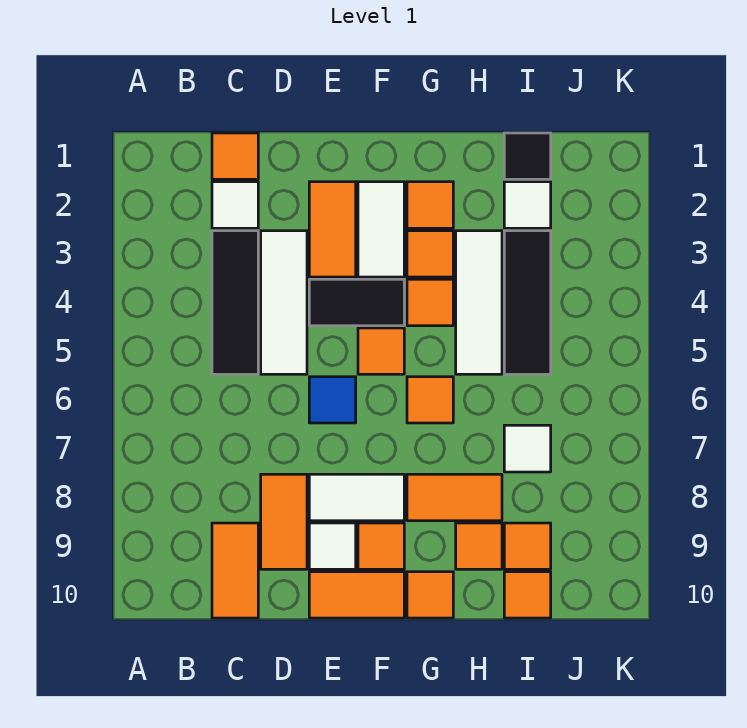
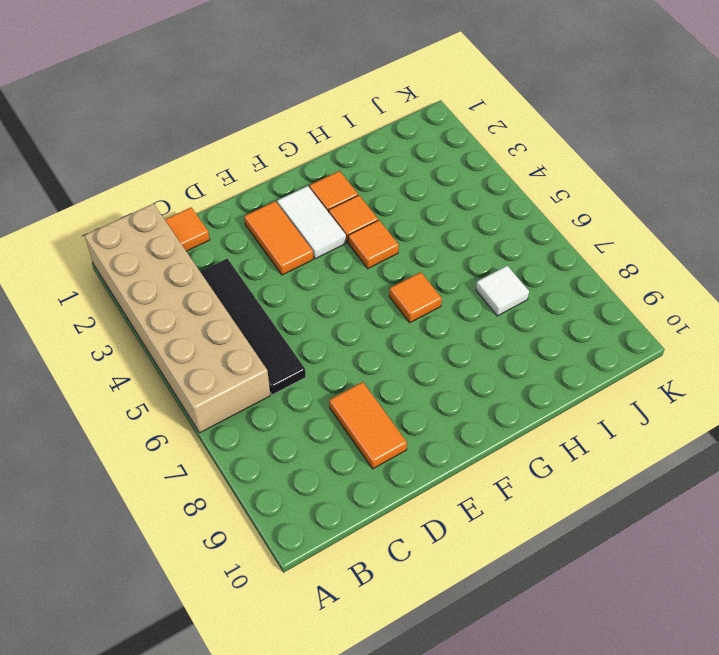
tan brick A1:B6 level 1 -> none
black tile C3:C6 level 1 -> black tile C3:C5 level 1
none -> white tile C2 level 1
none -> orange tile C9:C10 level 1
none -> white tile D3:D5 level 1

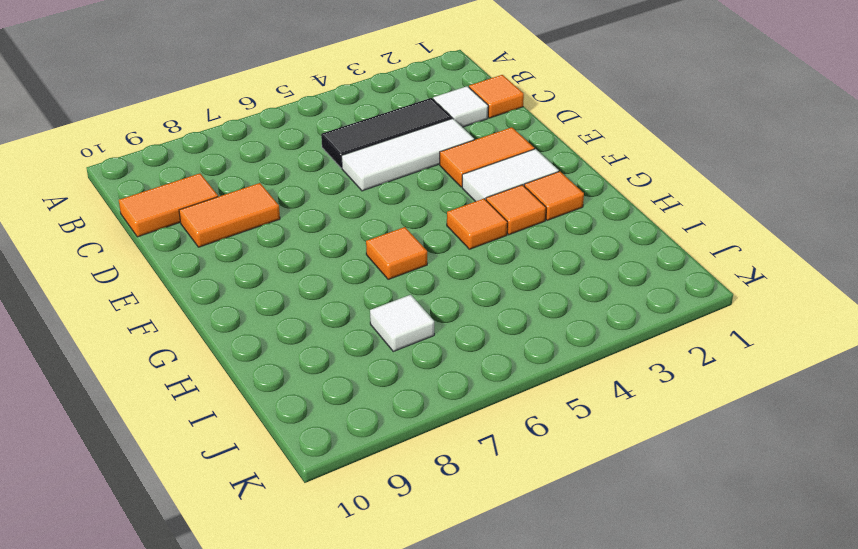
none -> black tile E4:F4 level 1
none -> blue tile E6 level 1
none -> white tile E8:F8 level 1

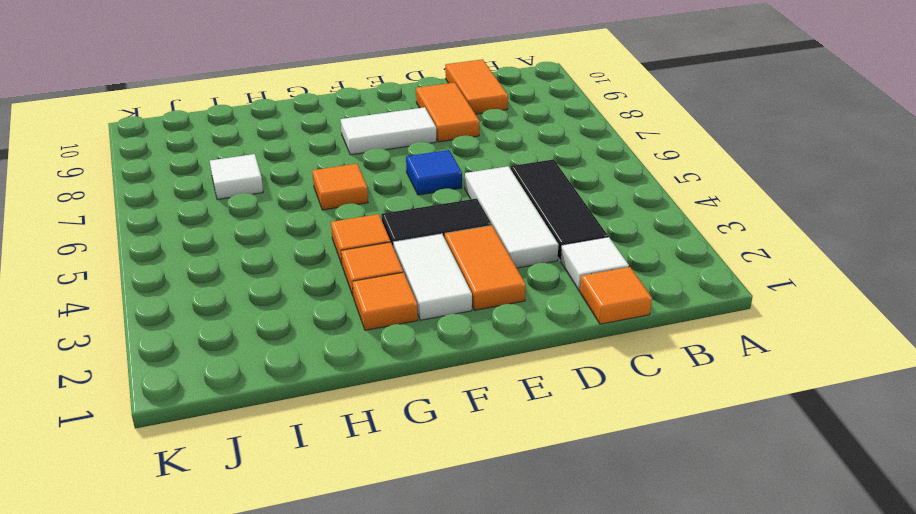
none -> white tile E9 level 1
none -> orange tile E10:F10 level 1
none -> orange tile F5 level 1

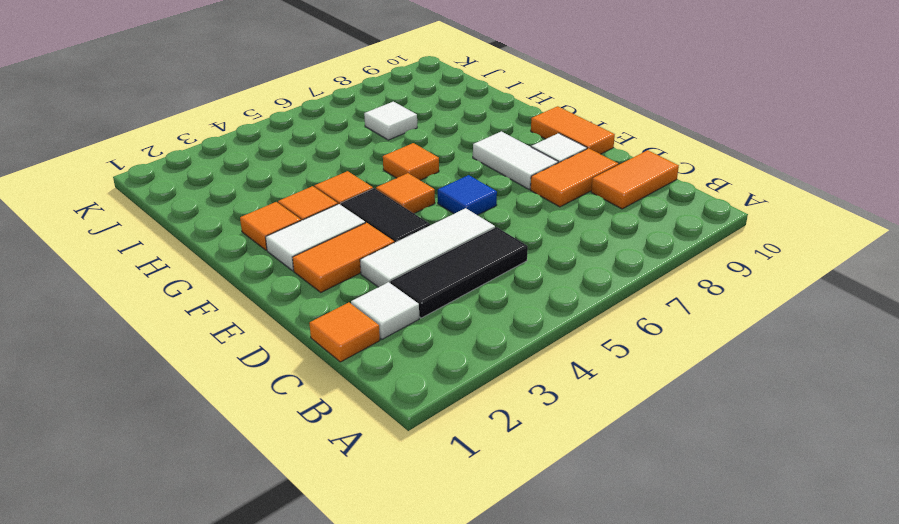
none -> orange tile F9 level 1
none -> orange tile G8:H8 level 1
none -> orange tile G10 level 1

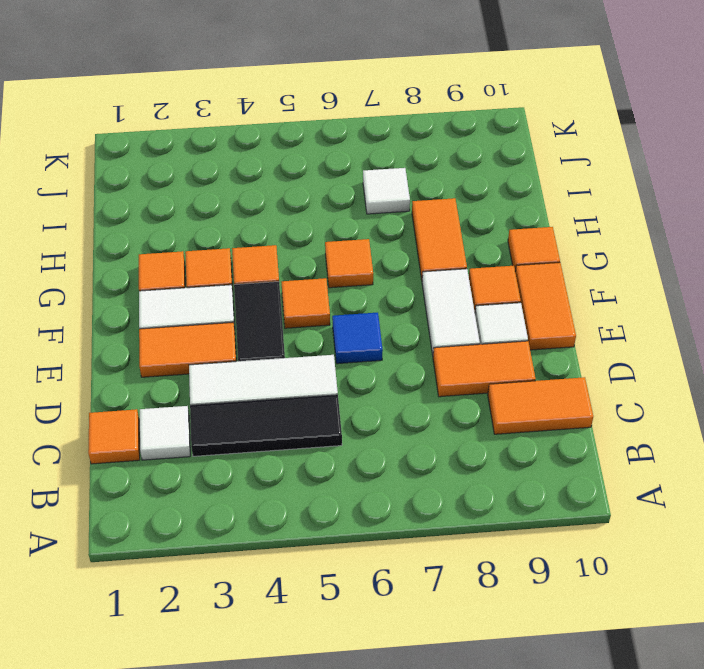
none -> white tile H3:H5 level 1
none -> orange tile H9 level 1
none -> black tile I1 level 1

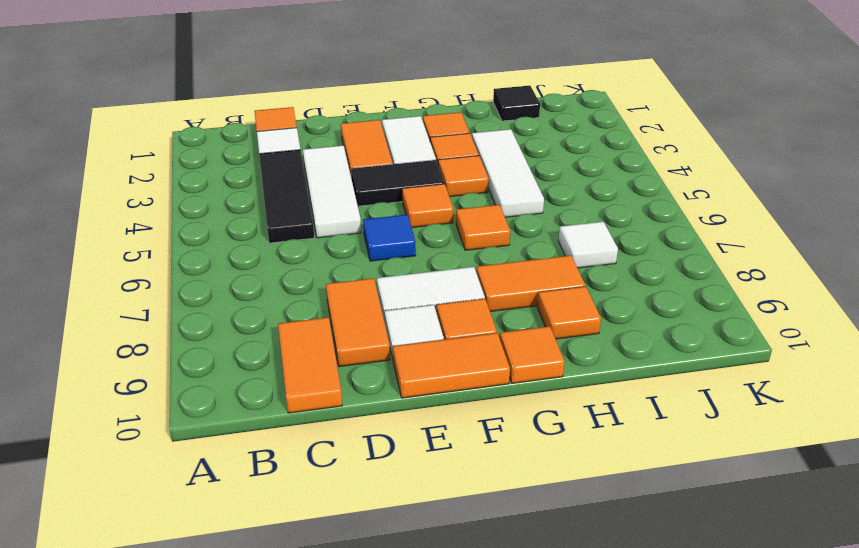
none -> white tile I2 level 1
none -> black tile I3:I5 level 1
none -> orange tile I9 level 1

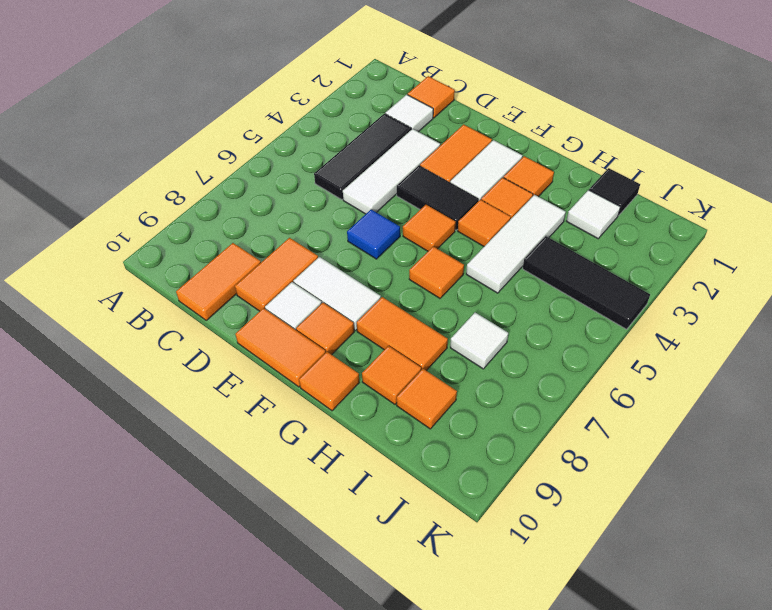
black tile I4:K4 level 1 -> black tile I3:I5 level 1
none -> orange tile I10 level 1

